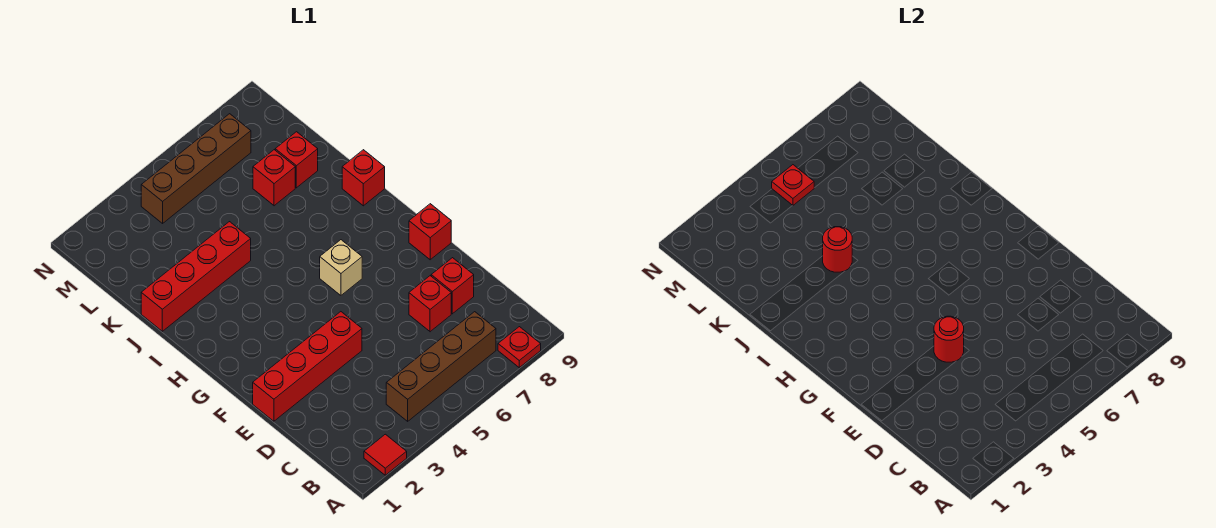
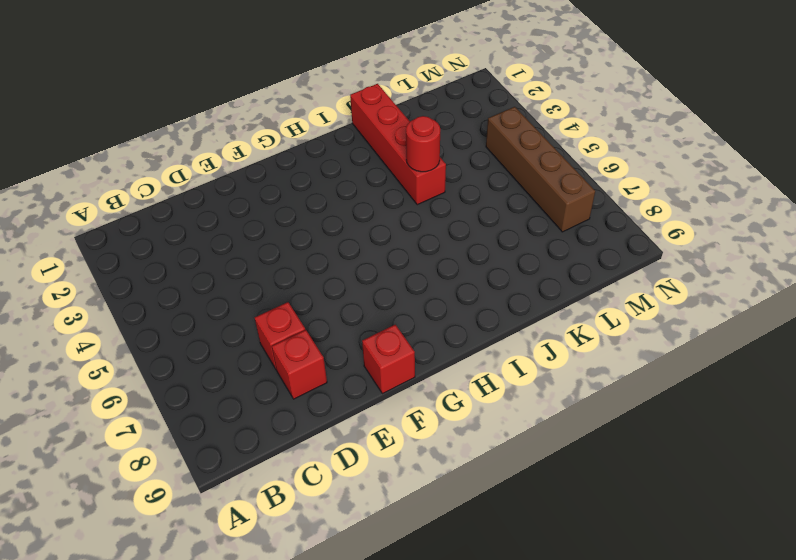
none -> red tile A2 level 1
none -> red plate A8 level 1
none -> brown brick B4:B7 level 1

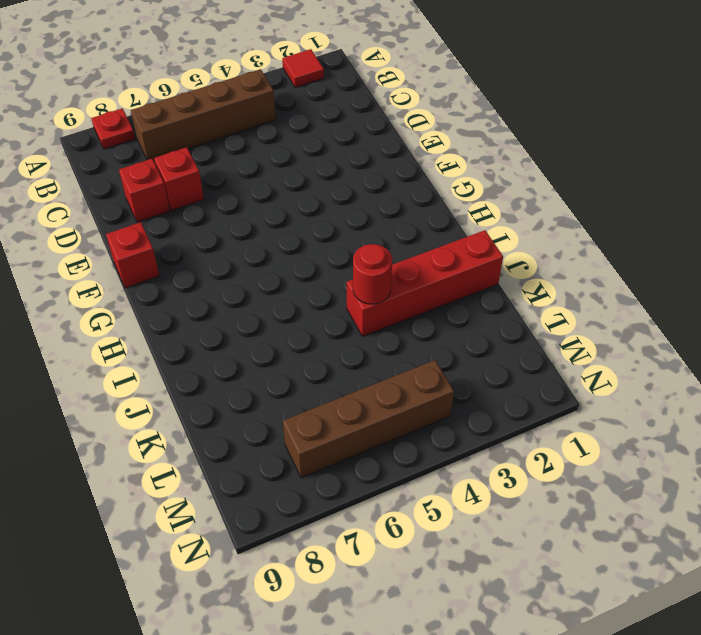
none -> red brick E1:E4 level 1
none -> tan brick G6 level 1
none -> red brick I9 level 1

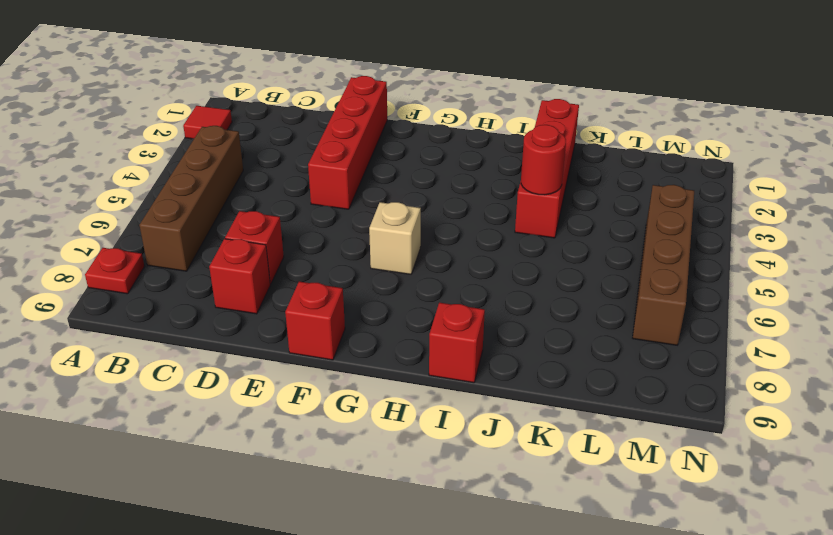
none -> red brick K7 level 1
none -> red brick K8 level 1
none -> red round brick E4 level 2

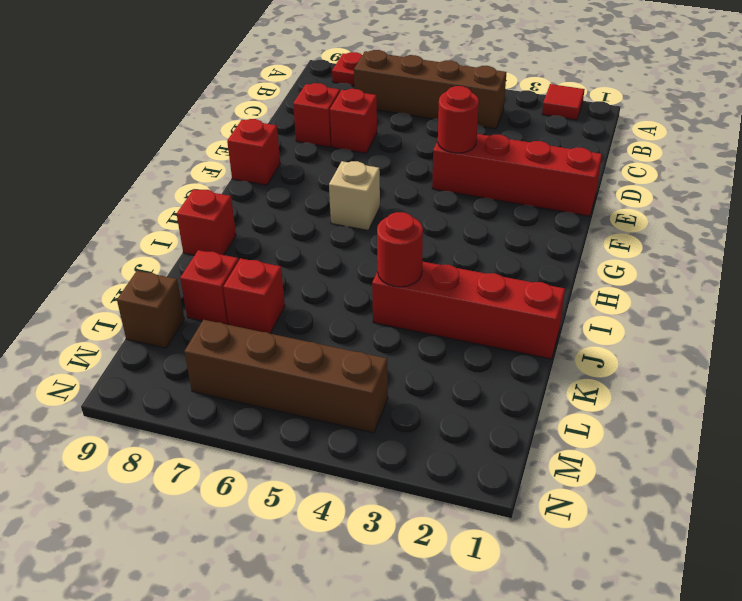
brown brick L9 level 1 -> none
none -> red plate M5 level 2

